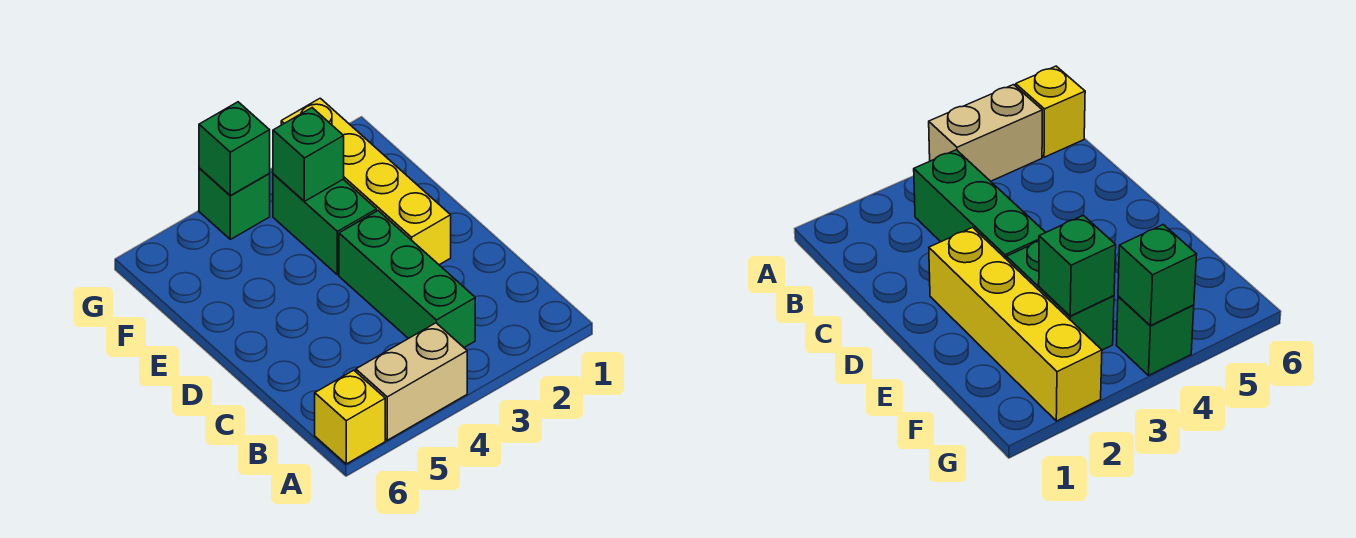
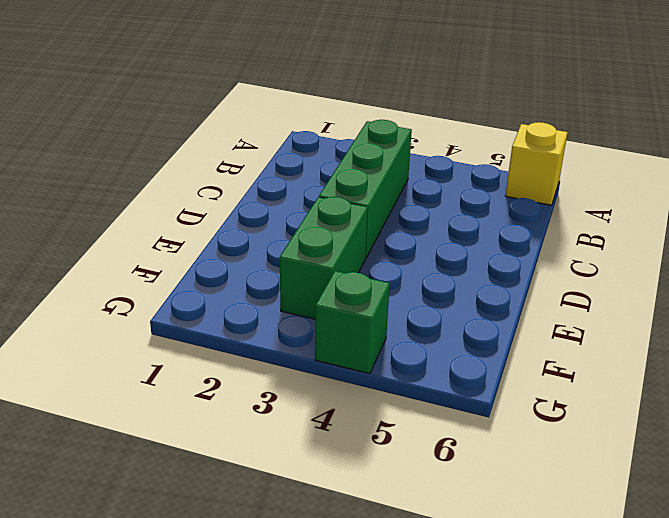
none -> tan brick A4:A5 level 1
none -> yellow brick D2:G2 level 1

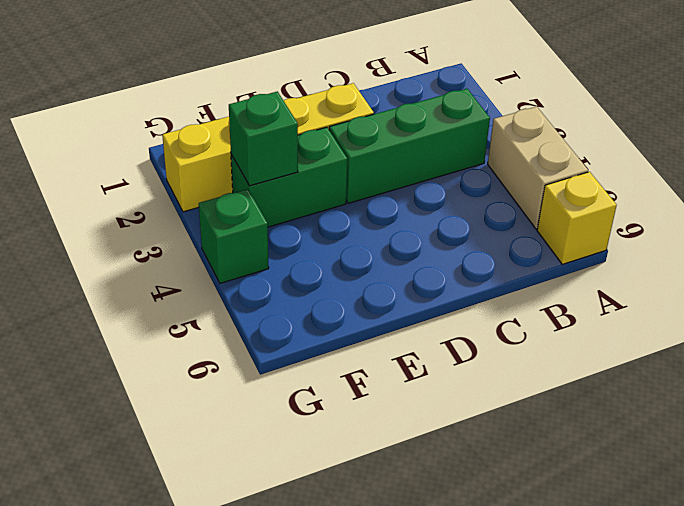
none -> green brick G4 level 2

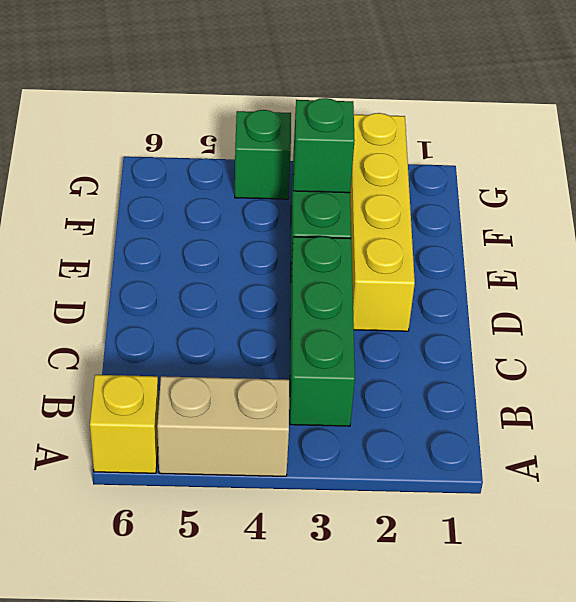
none -> green brick G4 level 2

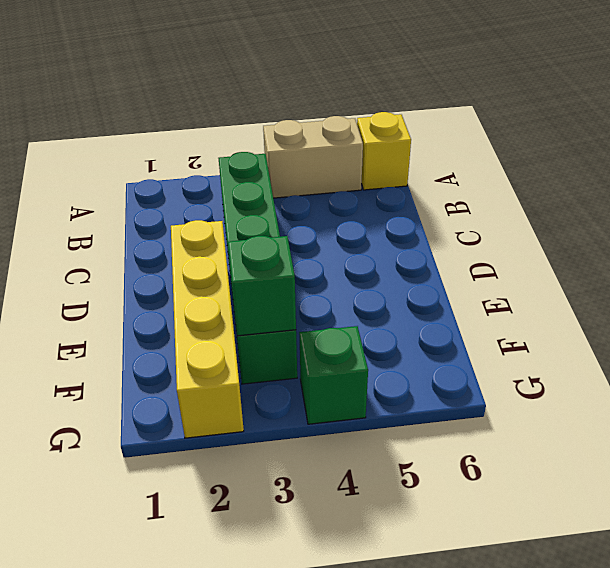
none -> green brick G4 level 2

